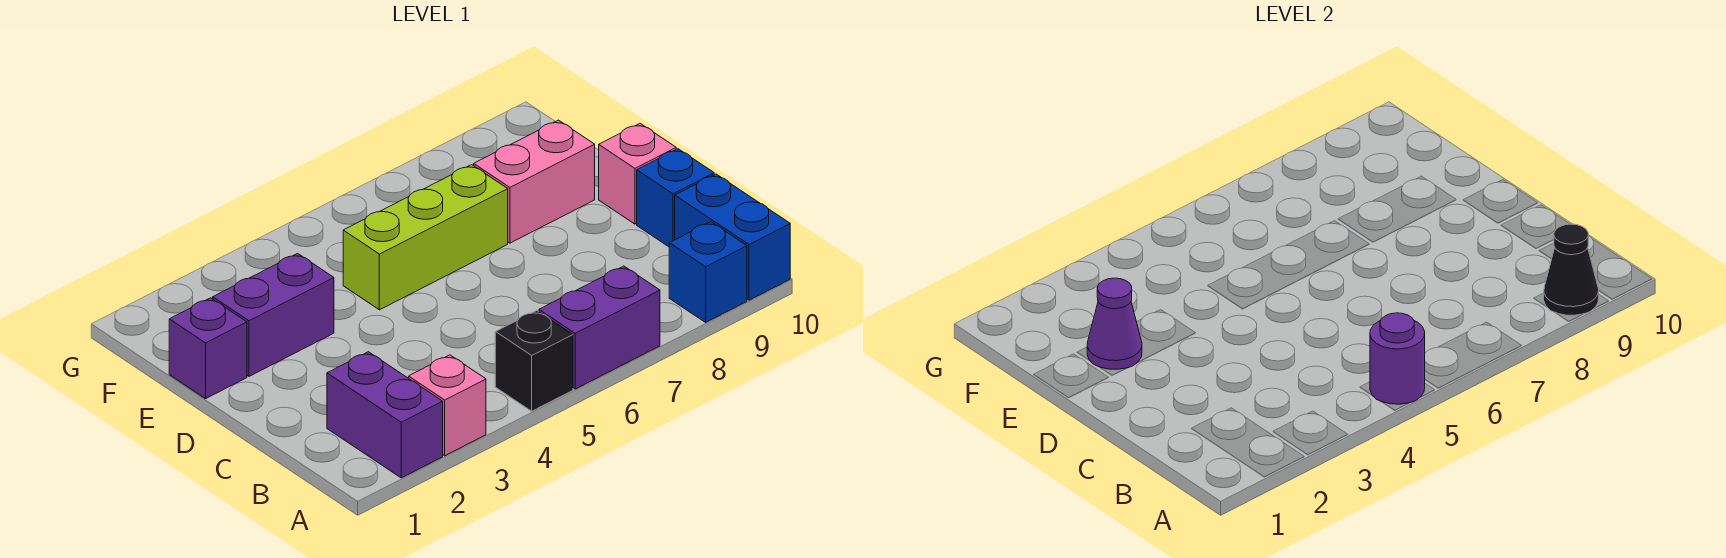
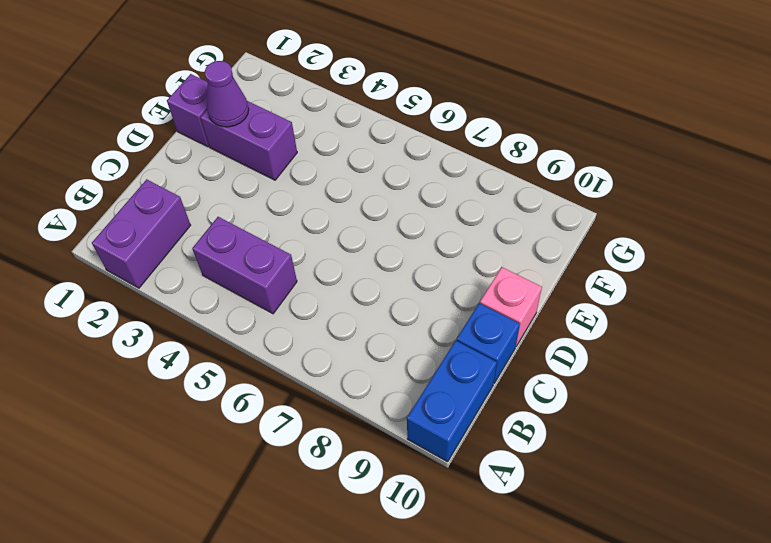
purple brick B4:B5 level 1 -> purple brick A6:A7 level 1
none -> pink brick A3 level 1
none -> black brick A5 level 1
none -> blue brick A9 level 1

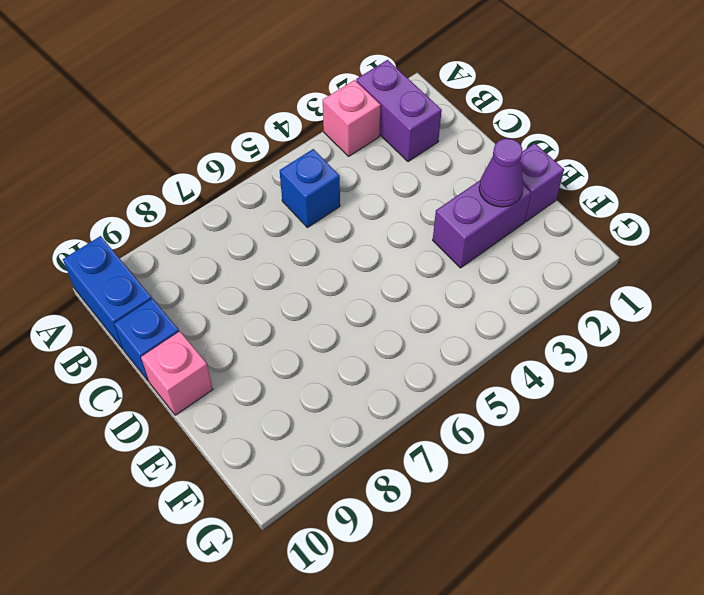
blue brick B5 level 1 -> blue brick A9 level 1
none -> black brick A5 level 1
none -> purple brick A6:A7 level 1
none -> lime brick E5:E7 level 1

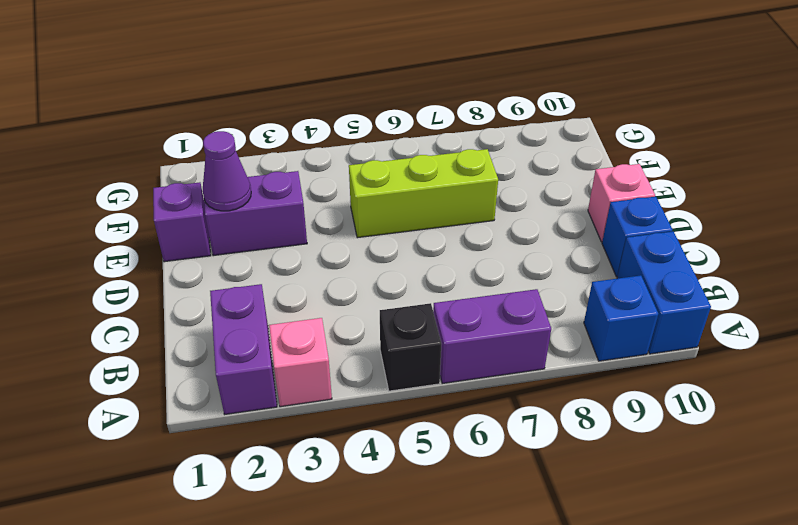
none -> pink brick E8:E9 level 1
none -> purple round brick A5 level 2
none -> black cone A9 level 2

